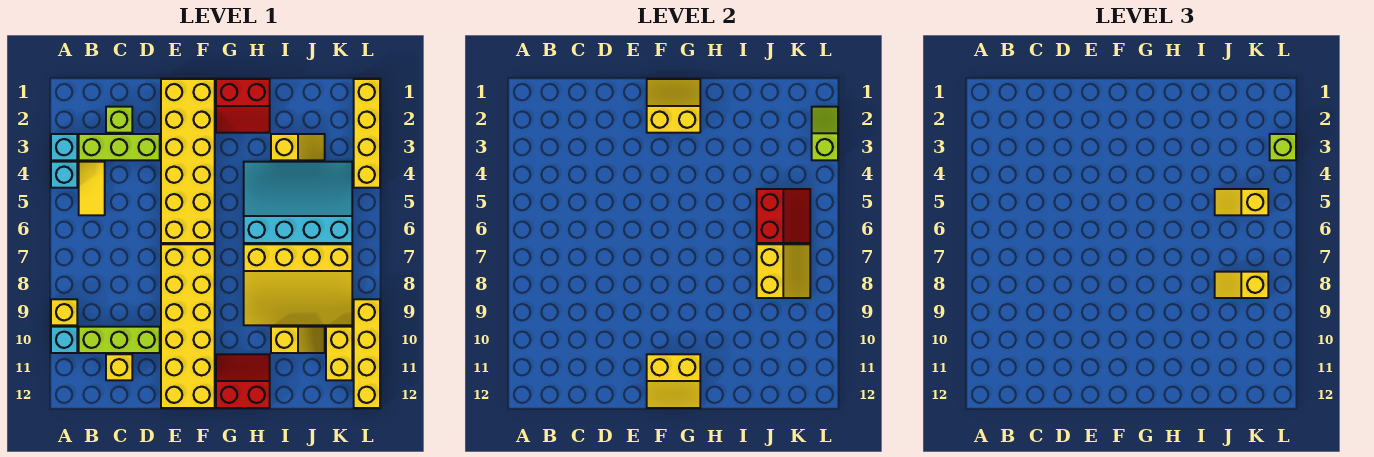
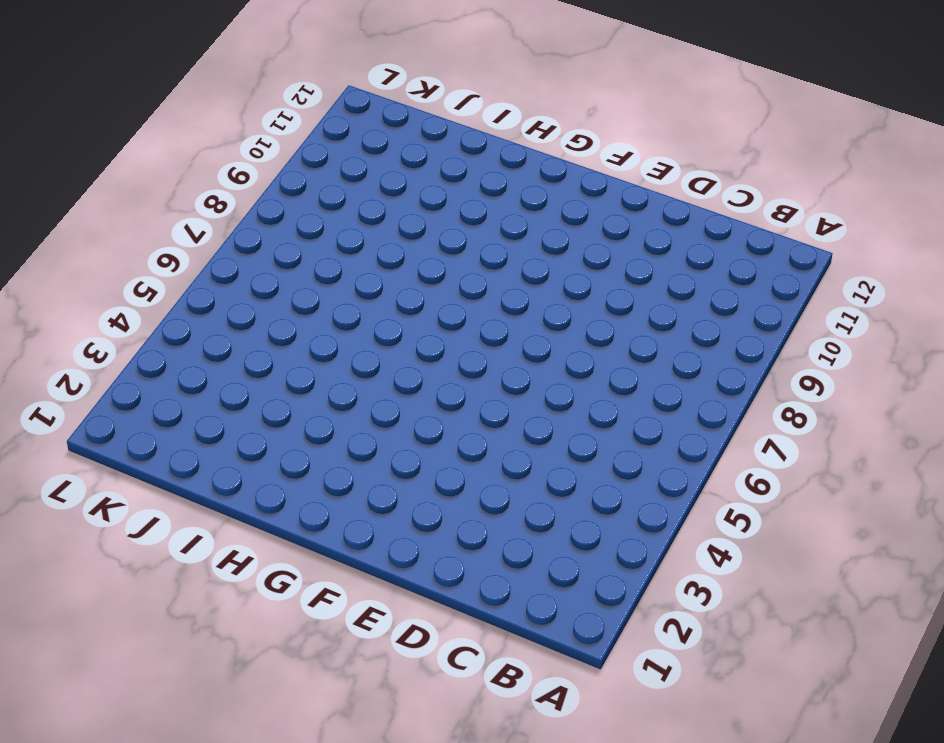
none -> cyan brick A3 level 1
none -> cyan brick A4 level 1
none -> yellow brick A9 level 1

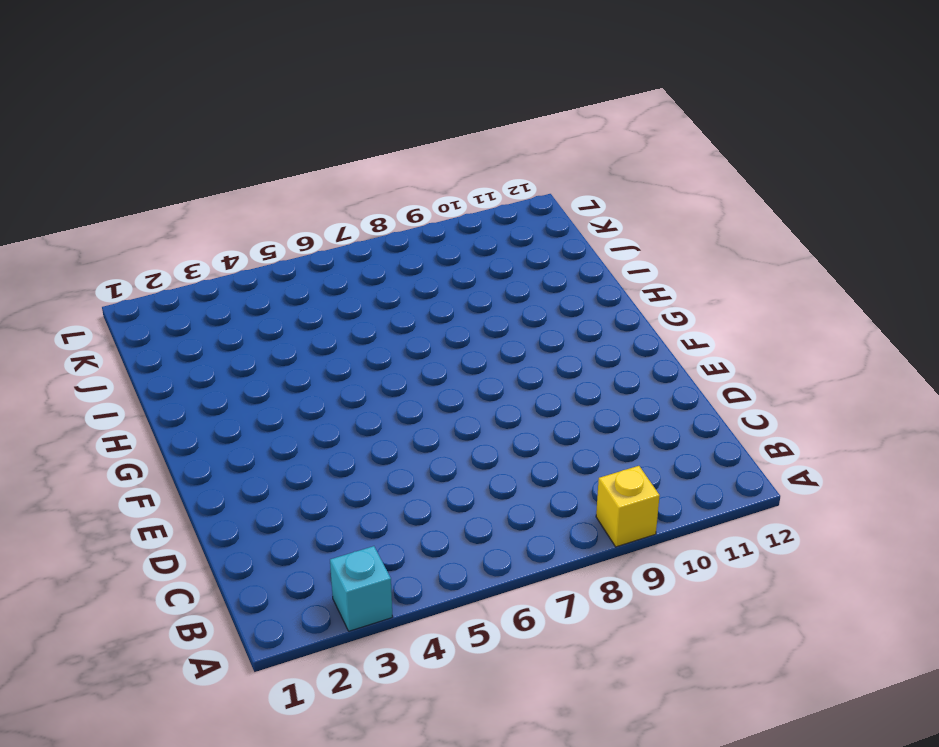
none -> cyan brick A4 level 1
none -> cyan brick A10 level 1
none -> lime brick B3:D3 level 1

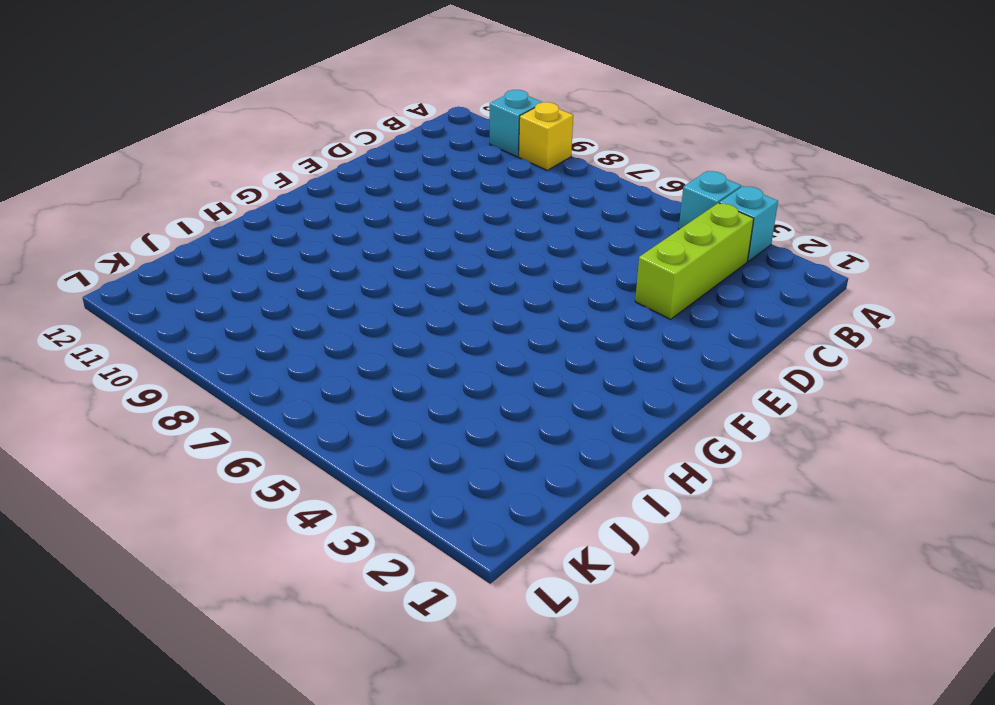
none -> yellow tile B4:B5 level 1
none -> lime brick B10:D10 level 1
none -> lime brick C2 level 1

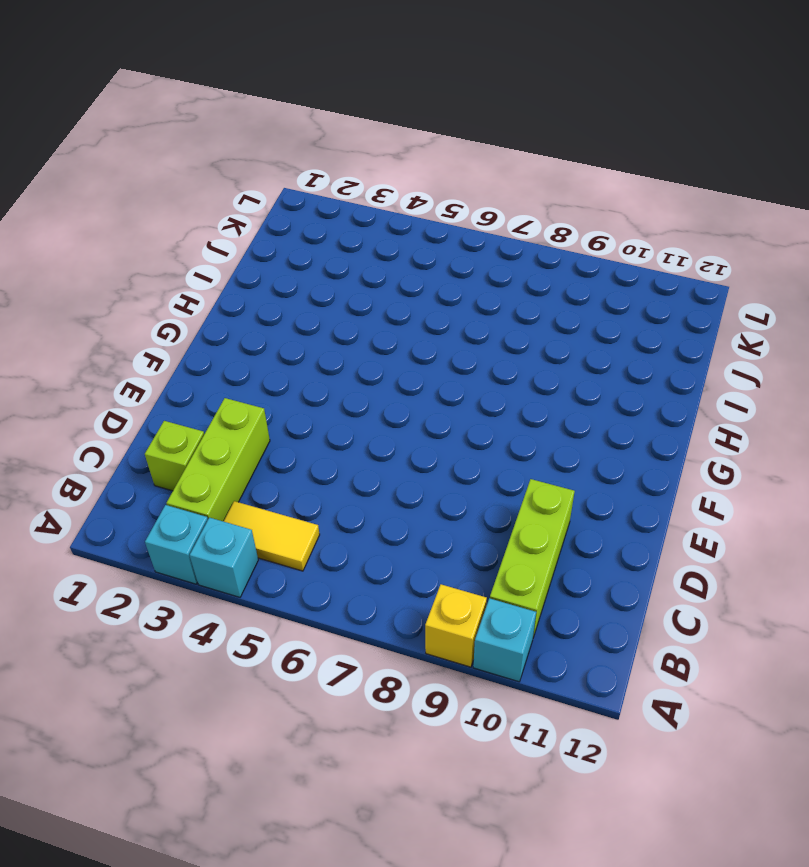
none -> yellow brick C11 level 1
none -> yellow brick E1:F6 level 1
none -> yellow brick E7:F12 level 1

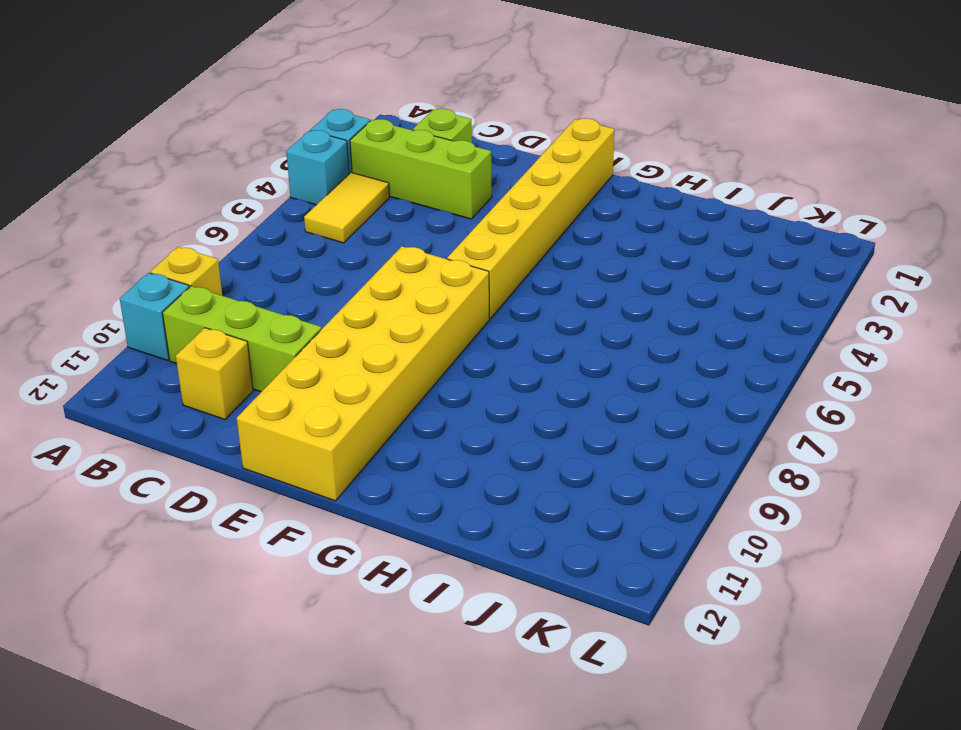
yellow brick F1:F6 level 1 -> yellow brick E1:F6 level 1
none -> red slope G1:H2 level 1 top 1
none -> red slope G11:H12 level 1 top 12
none -> cyan slope H4:K6 level 1 top 6

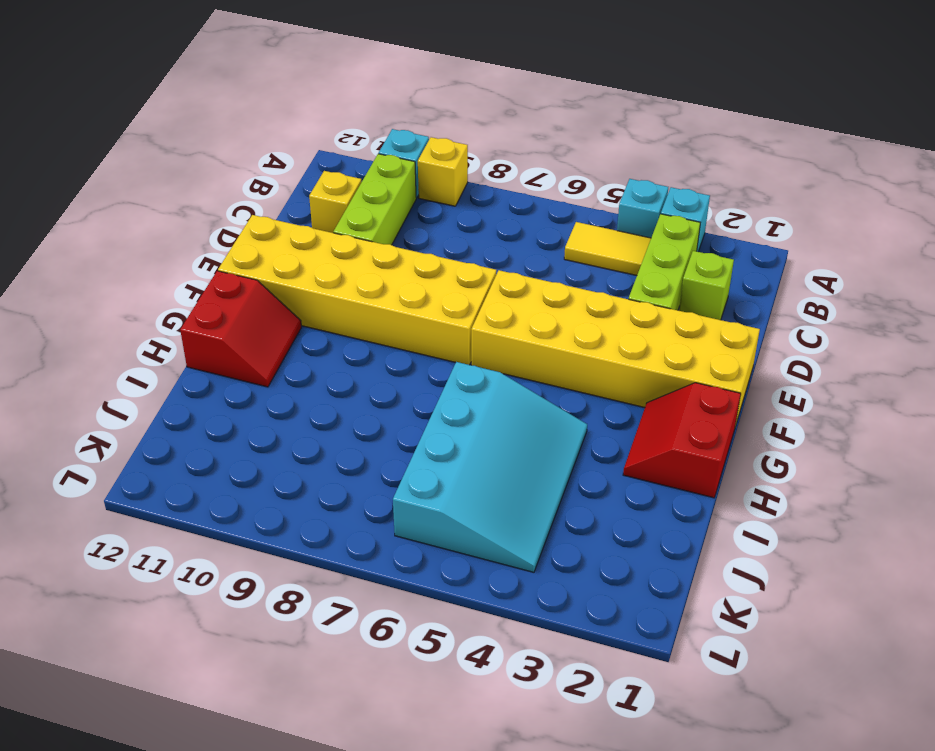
none -> yellow slope H7:K9 level 1 top 7
none -> yellow slope I3:J3 level 1 top I
none -> yellow slope I10:J10 level 1 top I

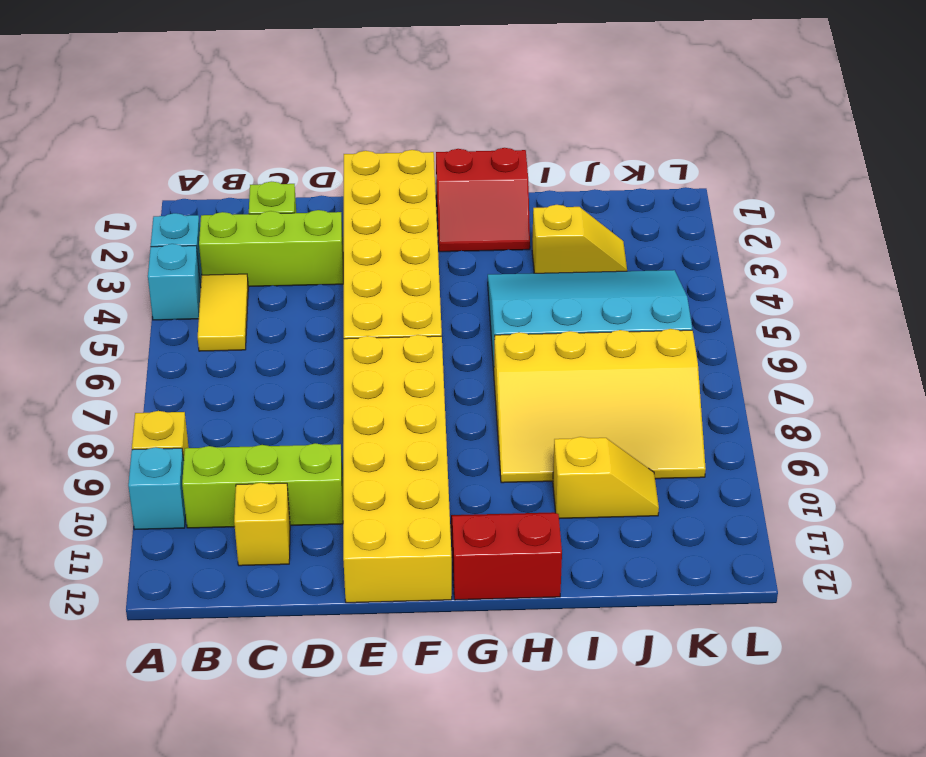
none -> yellow brick K10:K11 level 1
none -> yellow brick L1:L4 level 1
none -> yellow brick L9:L12 level 1

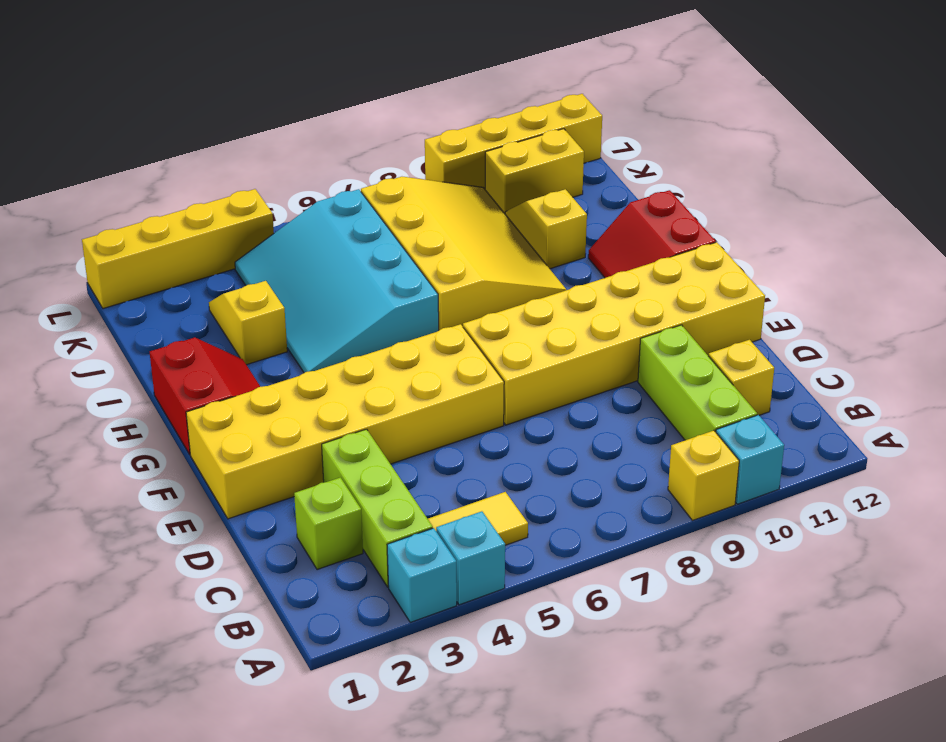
none -> yellow slope F1:G2 level 2 top 2
none -> yellow slope F11:G12 level 2 top 11
none -> red slope J5:K6 level 2 top J

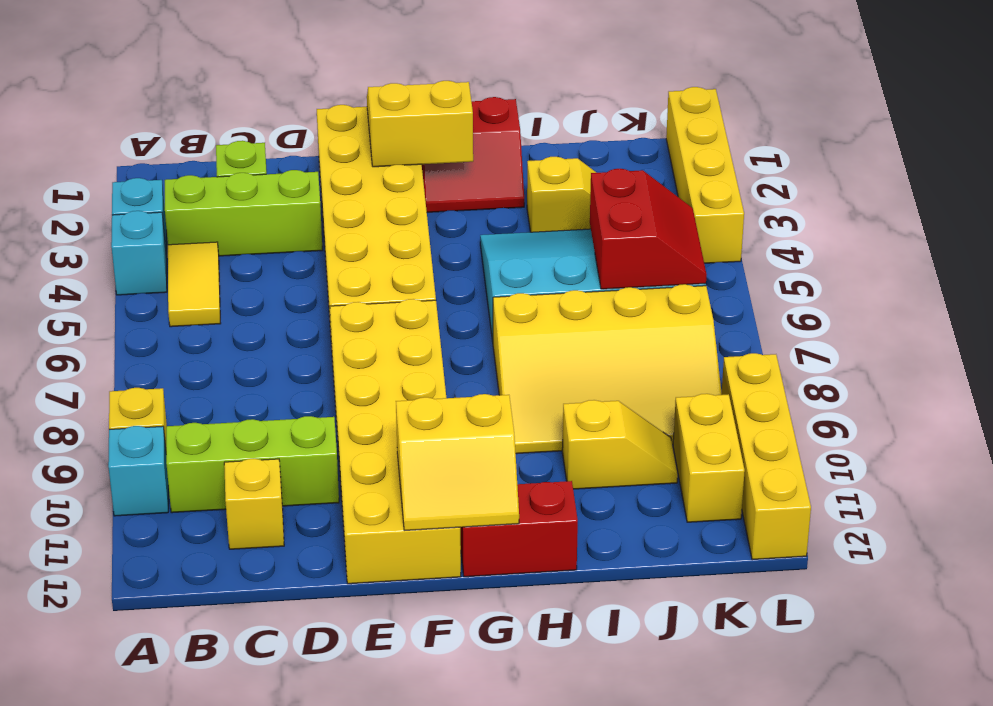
none -> yellow slope J7:K8 level 2 top J
none -> lime slope L2:L3 level 2 top 3
none -> yellow slope J5:K5 level 3 top K

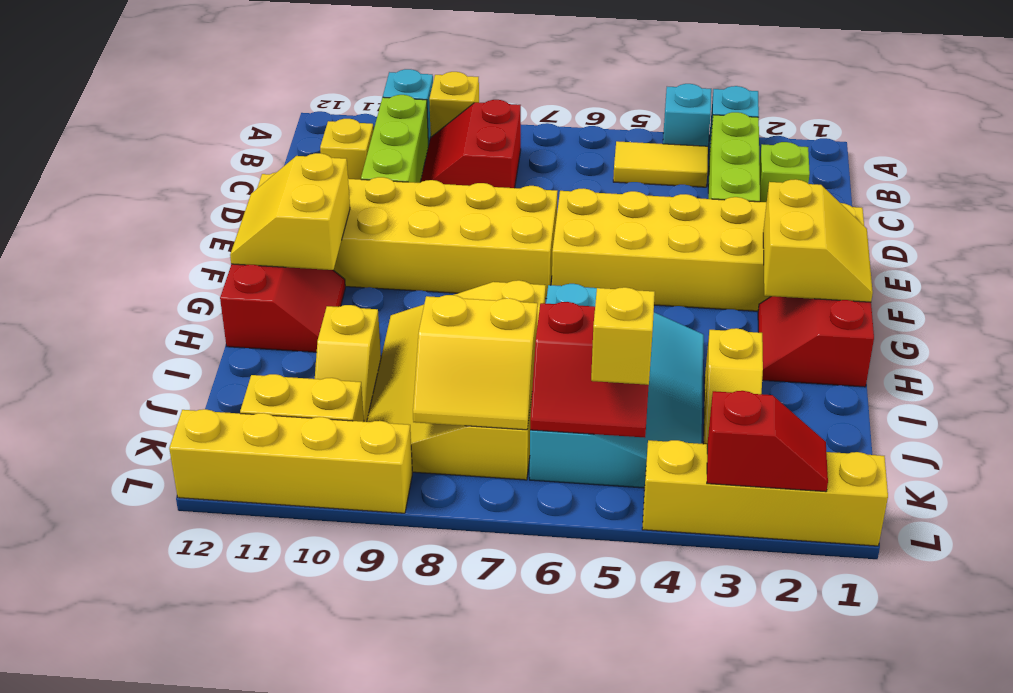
red slope B8:C9 level 1 top 8 -> none
red slope L2:L3 level 2 top 3 -> lime slope L2:L3 level 2 top 3
none -> yellow slope J8:K8 level 3 top K
none -> lime brick L3 level 3

